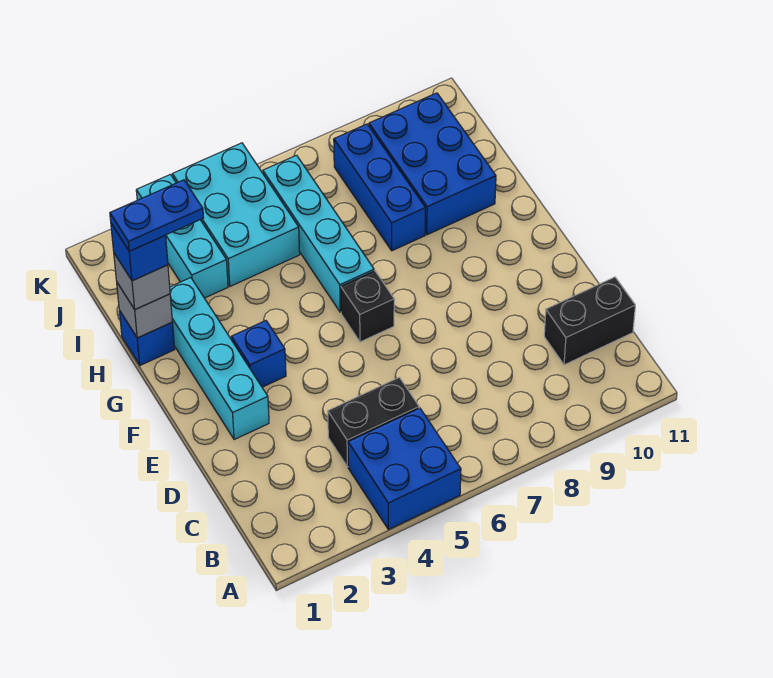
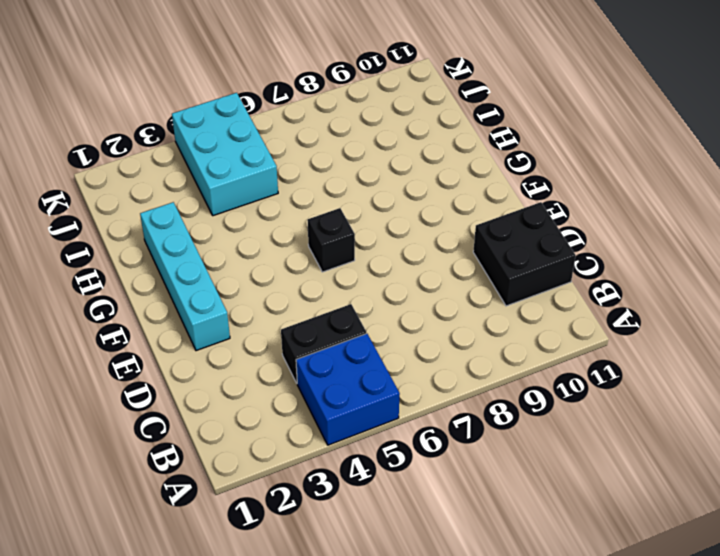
black brick C10:D11 level 1 -> black brick C10:C11 level 1
none -> blue brick F3 level 1
none -> cyan brick G6:J6 level 1
none -> blue brick H1 level 1

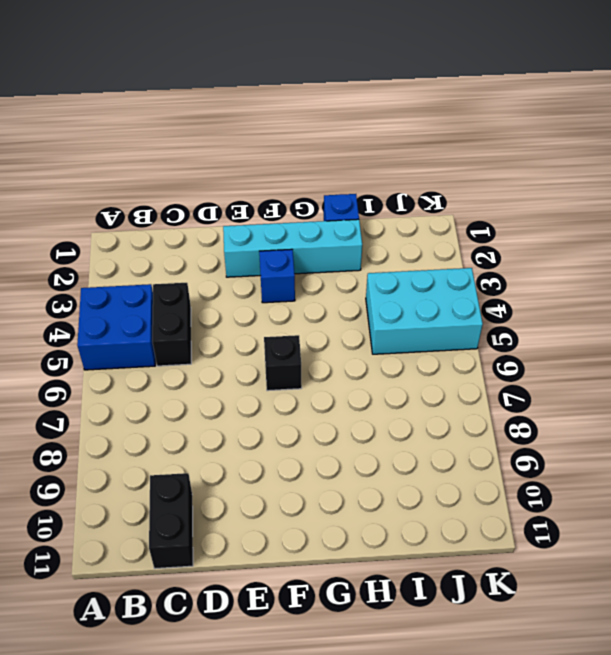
none -> cyan brick G6:J6 level 1
none -> blue brick H8:J8 level 1
none -> blue brick H9:J10 level 1

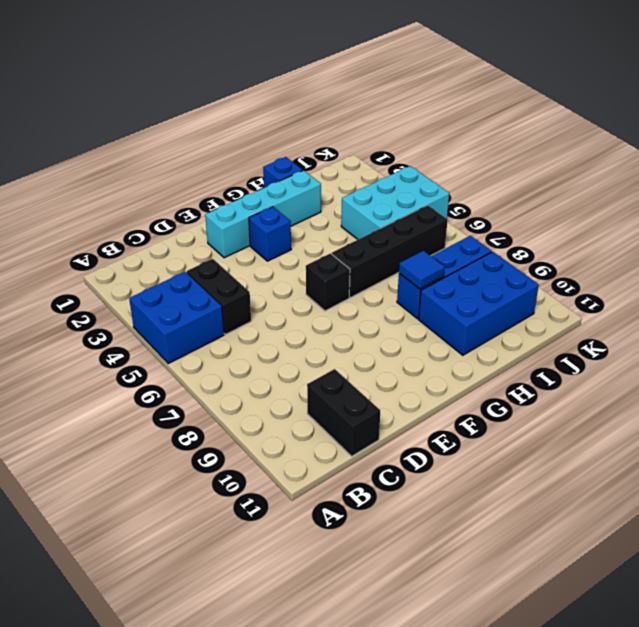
black brick G6:J6 level 1 -> cyan brick G6:J6 level 1
blue tile H8 level 2 -> none
none -> cyan brick I3:K3 level 1
none -> grey brick H1 level 2
none -> grey brick H1 level 3

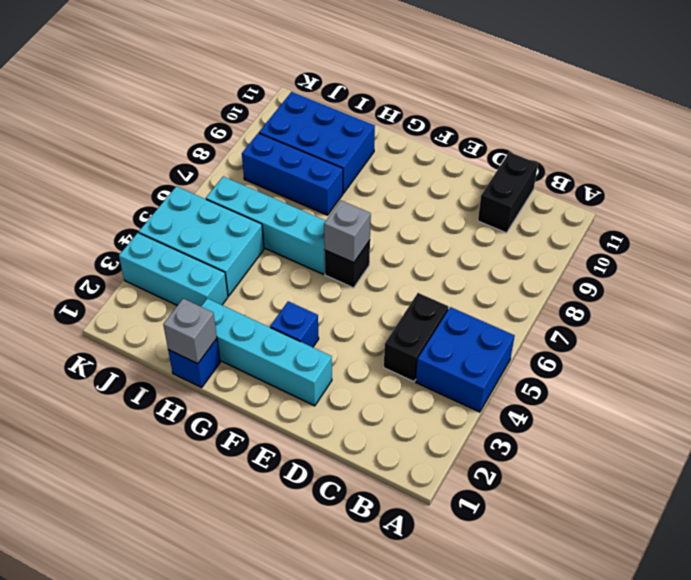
grey brick F6 level 2 -> grey brick H1 level 3
none -> blue brick H1 level 4
none -> blue plate H1:H2 level 5

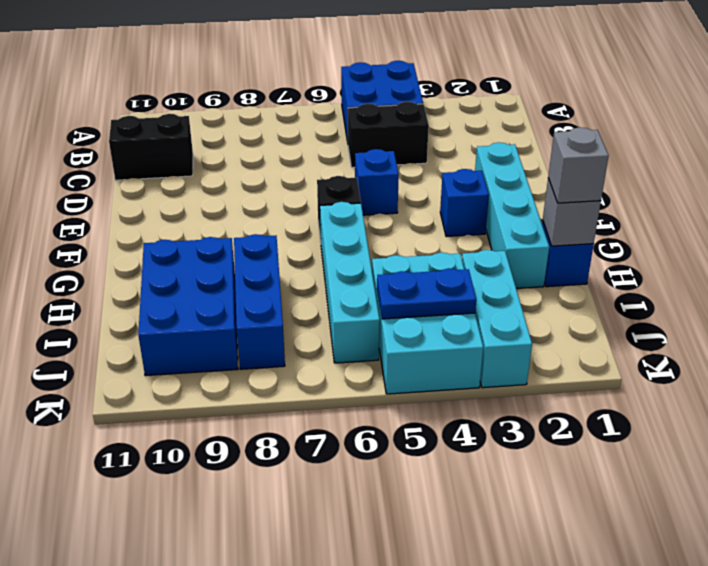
blue brick E5 level 1 -> blue brick H1 level 4
blue plate J4:J5 level 2 -> blue plate H1:H2 level 5

